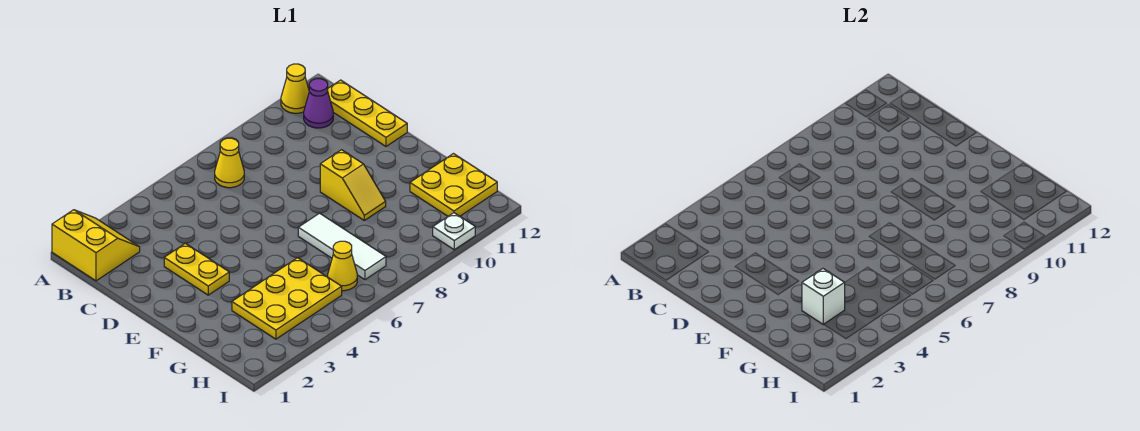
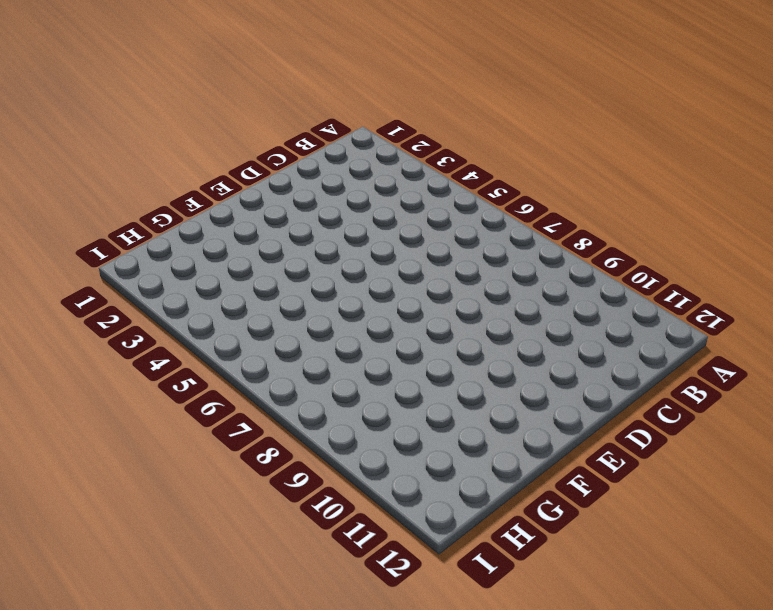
none -> yellow slope A1:B2 level 1 top 1
none -> yellow cone A11 level 1
none -> yellow cone B7 level 1

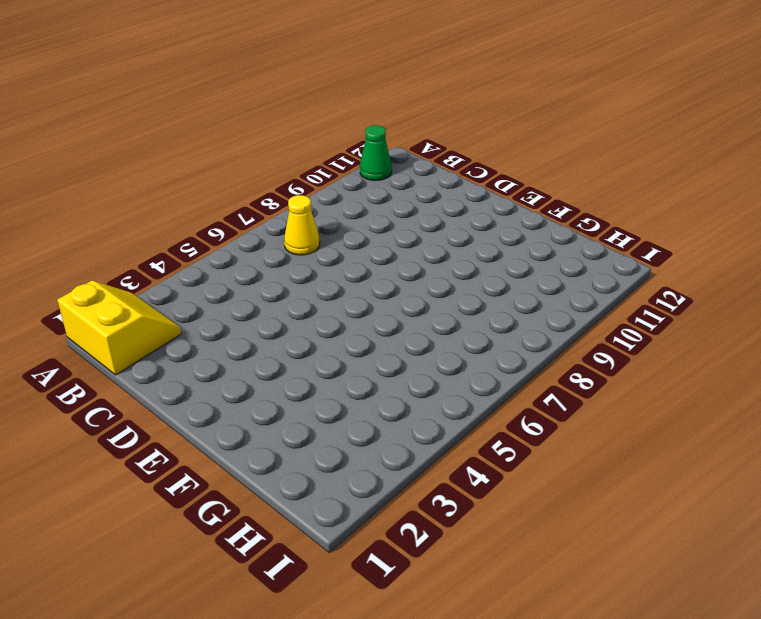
green cone A11 level 1 -> yellow cone A11 level 1
none -> purple cone B11 level 1
none -> yellow plate B12:D12 level 1
none -> yellow plate D3:E3 level 1

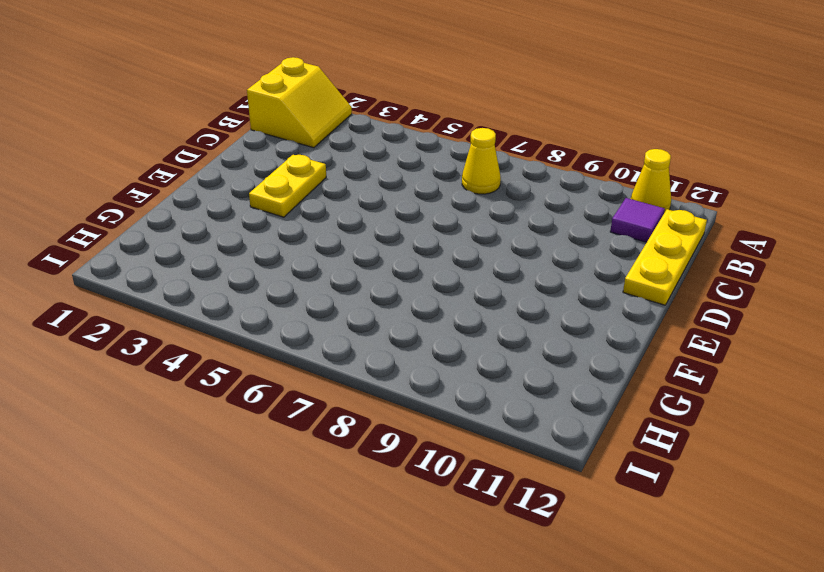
purple tile B11 level 1 -> purple cone B11 level 1
none -> yellow slope E9:F9 level 1 top E
none -> white tile F7:H7 level 1
none -> yellow plate G3:H5 level 1

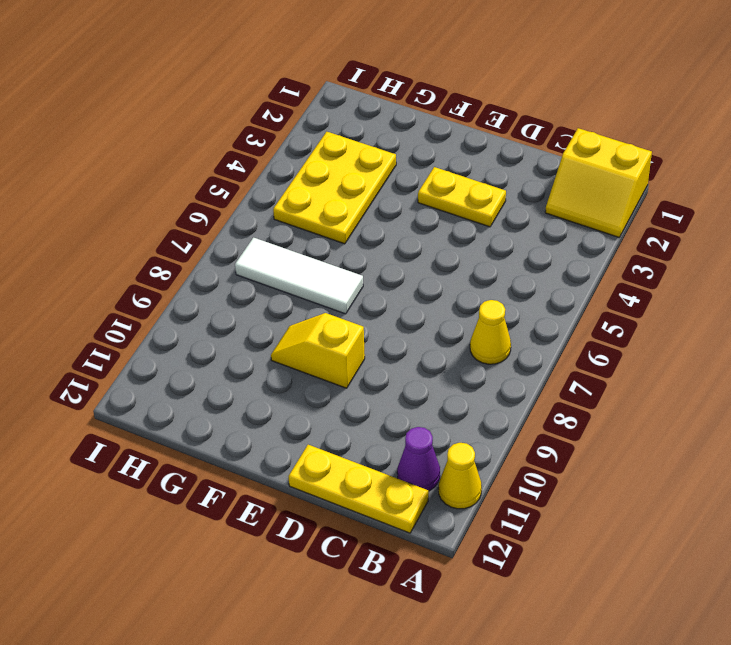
none -> yellow plate G11:H12 level 1
none -> yellow cone H6 level 1
none -> white plate I10 level 1

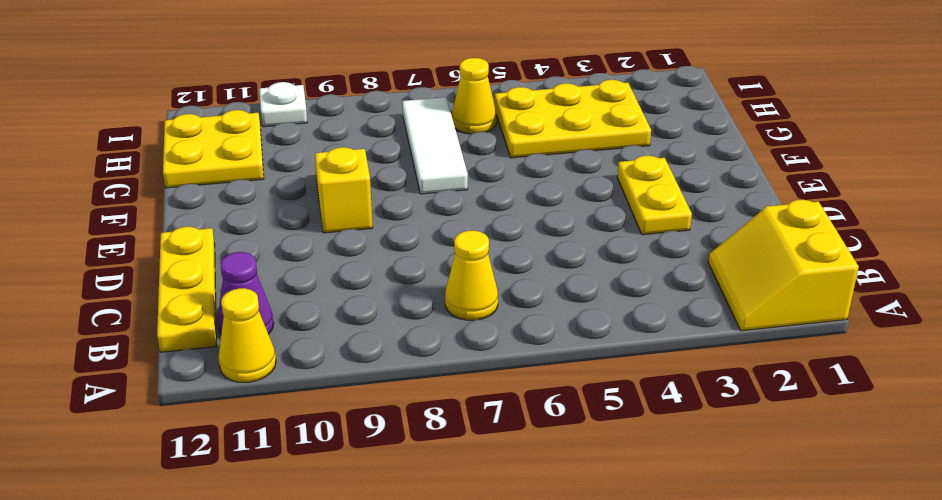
none -> white brick G3 level 2

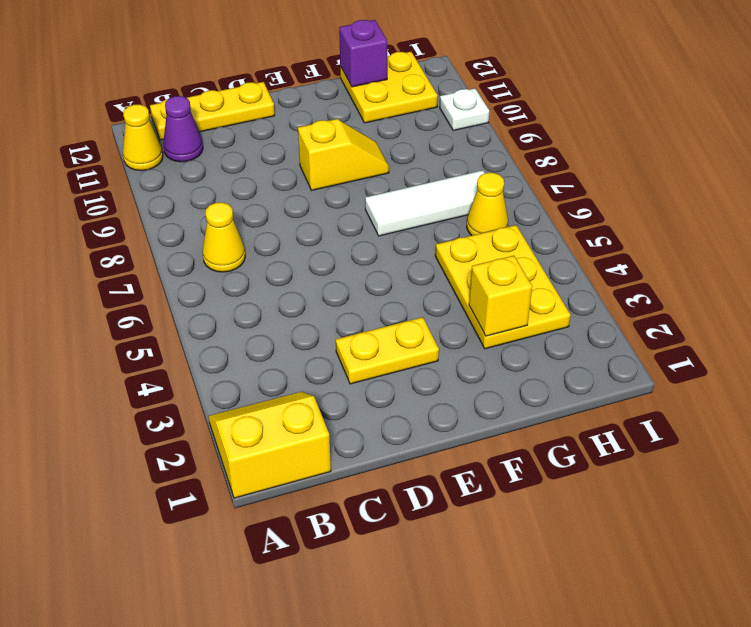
yellow brick G3 level 2 -> white brick G3 level 2
purple brick G12 level 2 -> none

